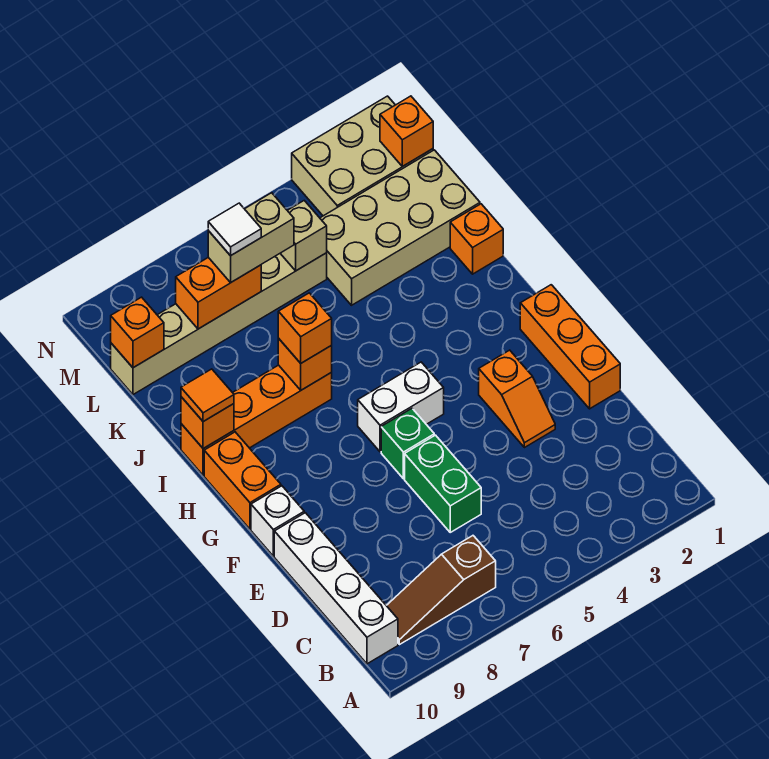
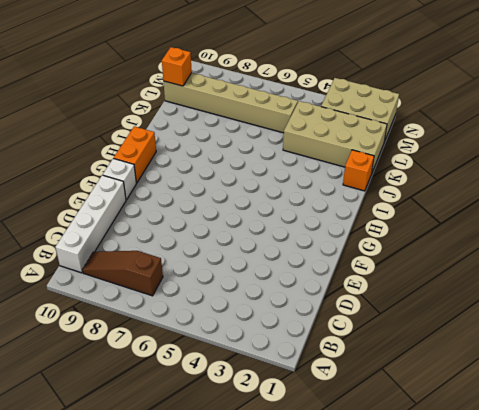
none -> green brick D6:E6 level 1
none -> orange brick E1:G1 level 1
none -> orange slope E3:F3 level 1 top F

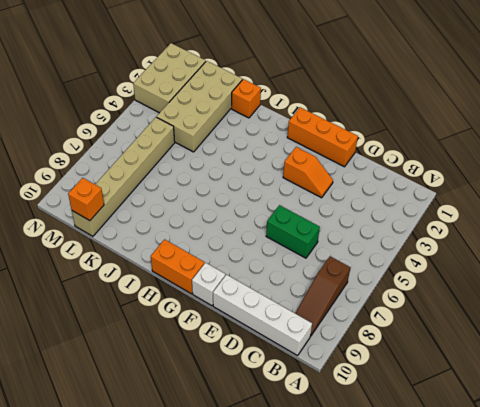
none -> green brick F6 level 1
none -> white brick G5:G6 level 1
none -> orange brick I7:I10 level 1

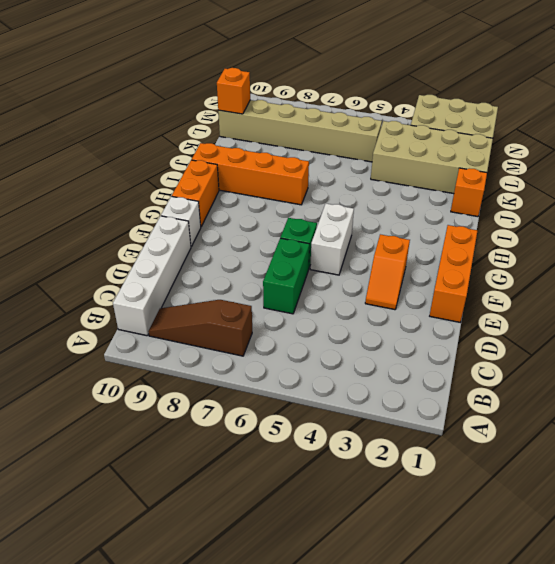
white brick F5:G5 level 1 -> white brick G5:G6 level 1
none -> orange brick I7 level 2
none -> orange brick I10 level 2
none -> tan brick L5 level 2

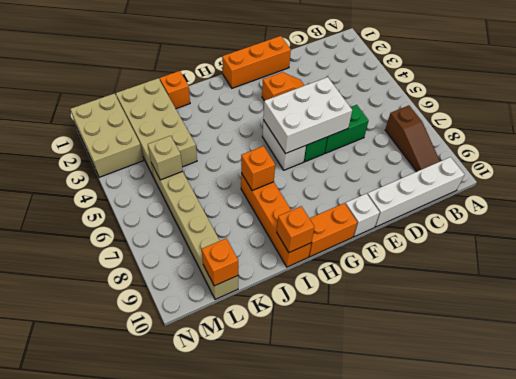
white brick E5:G6 level 2 -> none
none -> orange brick L7:L8 level 2
none -> orange brick M1 level 2
none -> orange brick I7 level 3

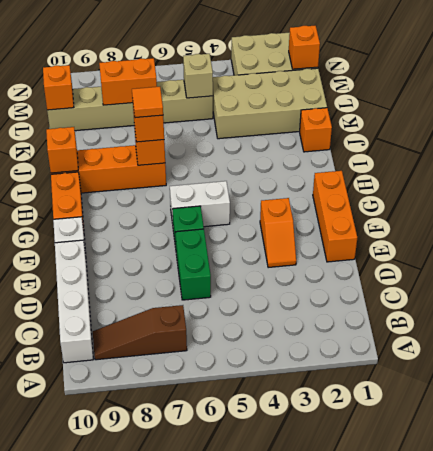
orange tile I7 level 4 -> orange tile I10 level 3
none -> tan brick L6:L7 level 3
none -> white tile L7 level 4

